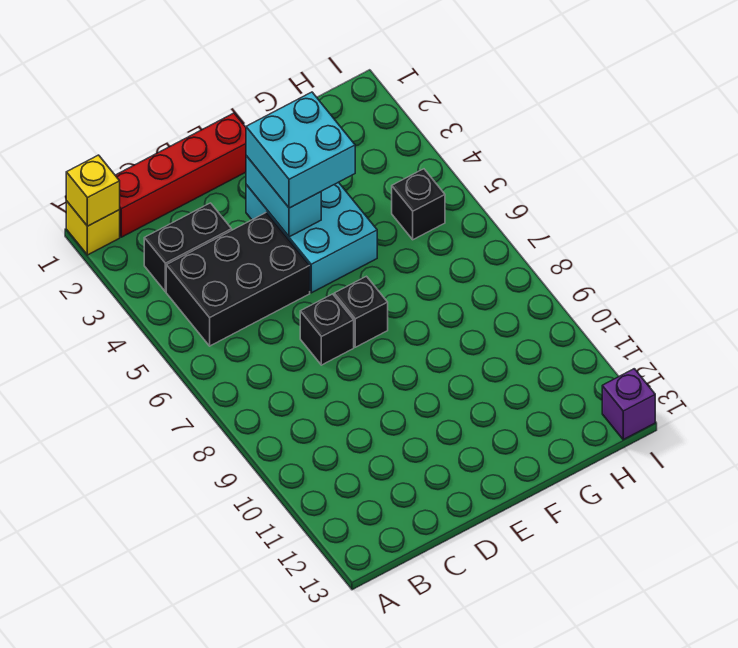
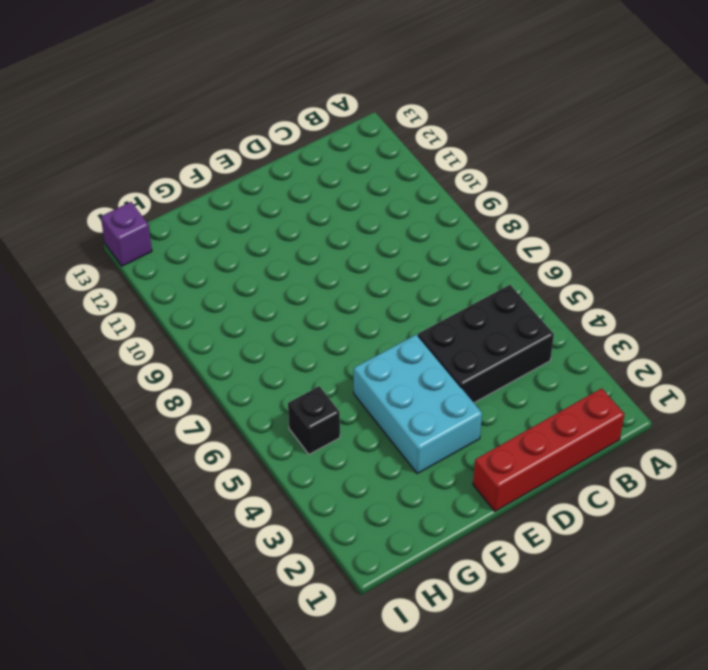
none -> yellow brick A1 level 1
none -> black brick B3:C3 level 1
none -> black brick D7 level 1

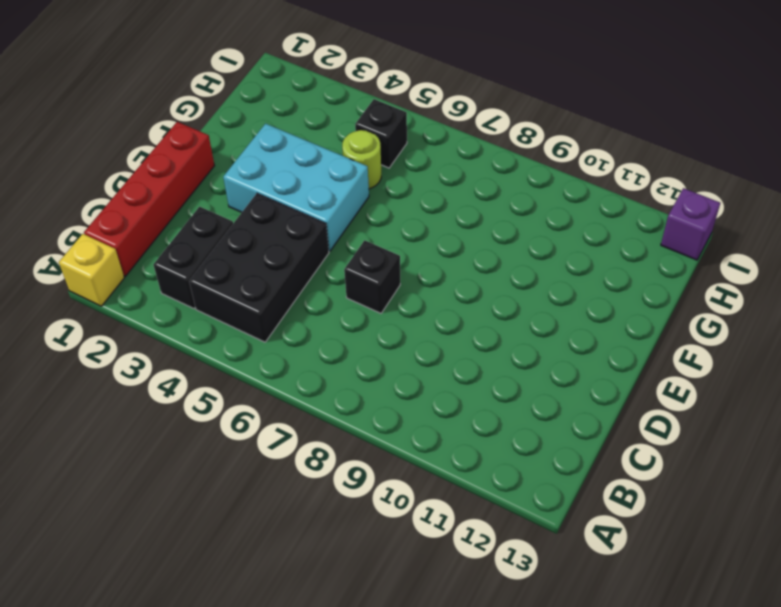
lime round brick G5 level 1 -> none
none -> black brick E7 level 1
none -> yellow brick A1 level 2
none -> cyan brick E3:E4 level 2

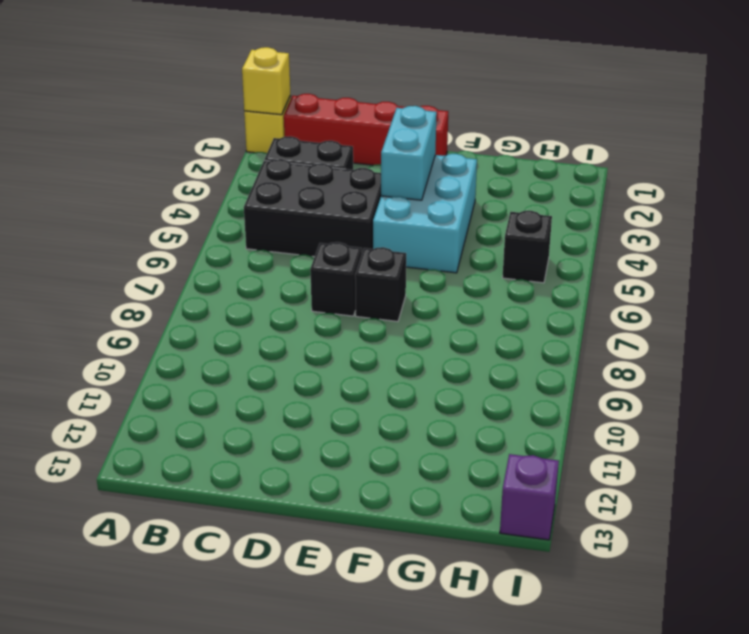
none -> cyan brick E3:F4 level 3

